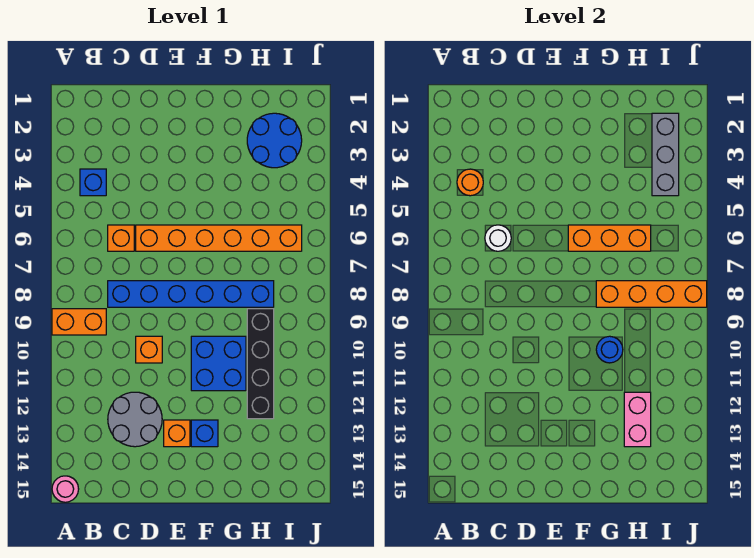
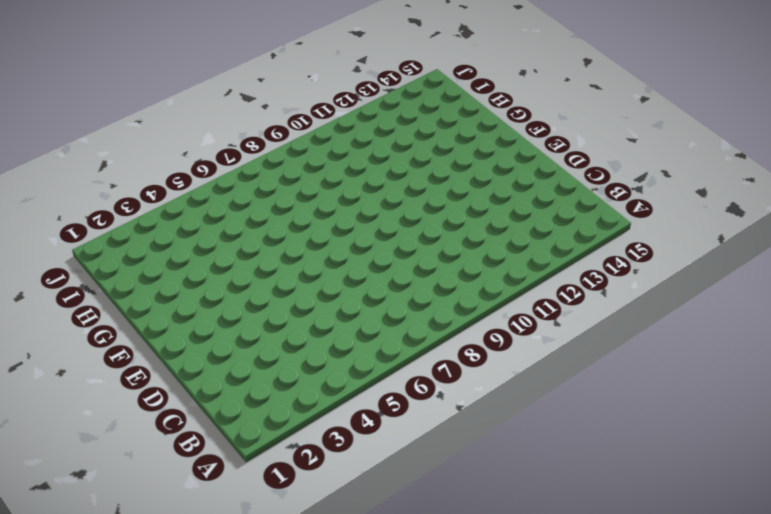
none -> orange brick A9:B9 level 1
none -> pink round brick A15 level 1
none -> blue brick B4 level 1

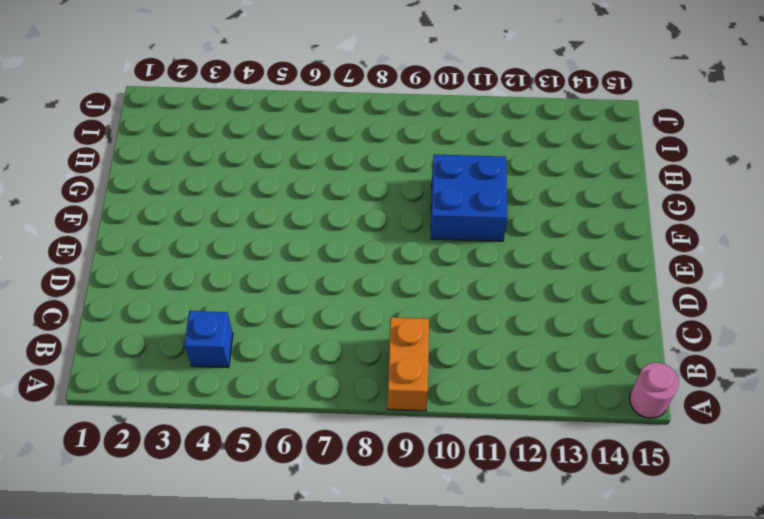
none -> orange brick C6 level 1
none -> blue brick C8:H8 level 1
none -> grey round brick C12:D13 level 1

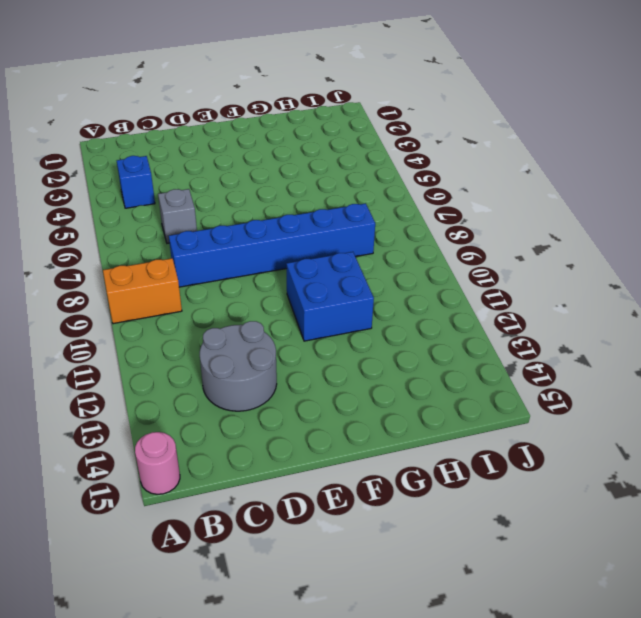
grey brick C6 level 1 -> orange brick C6 level 1
none -> orange brick D6:I6 level 1
none -> orange brick D10 level 1
none -> orange brick E13 level 1

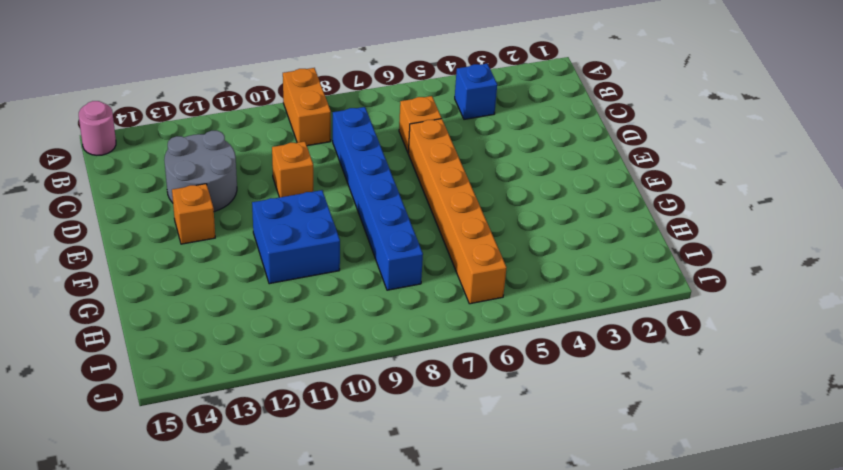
none -> blue brick F13 level 1
none -> blue round brick H2:I3 level 1
none -> black brick H9:H12 level 1

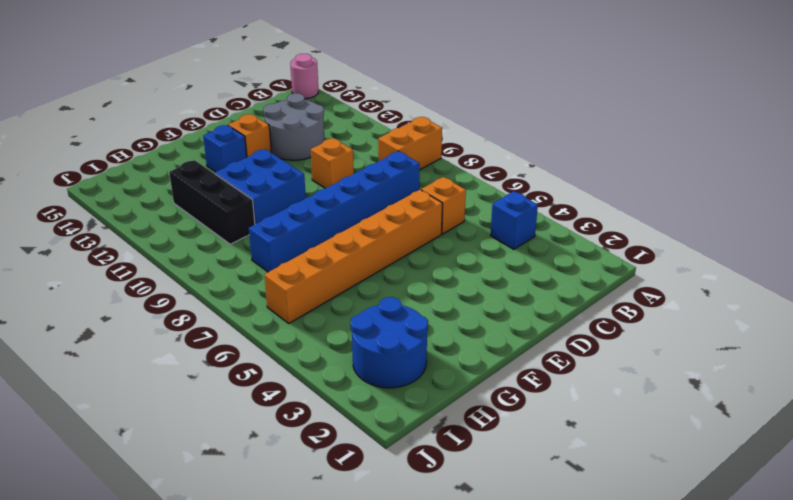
black brick H10:H12 level 1 -> black brick H9:H12 level 1
none -> orange round brick B4 level 2
none -> white round brick C6 level 2
none -> orange brick F6:H6 level 2

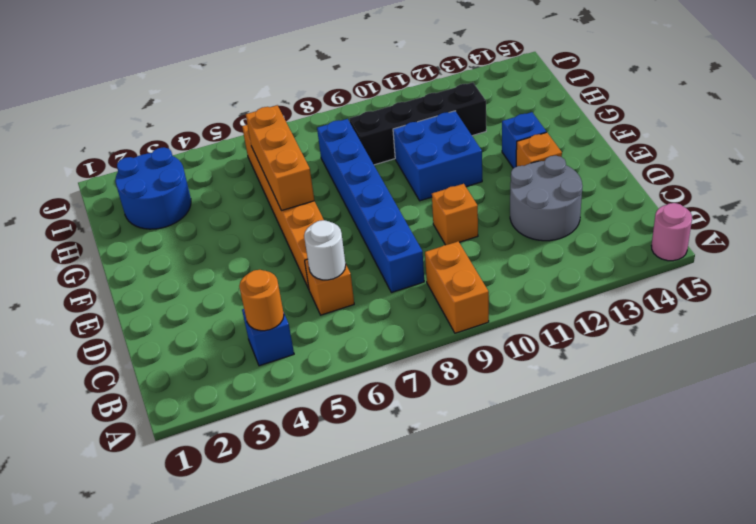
none -> orange brick G8:J8 level 2
none -> blue round brick G10 level 2
none -> pink brick H12:H13 level 2

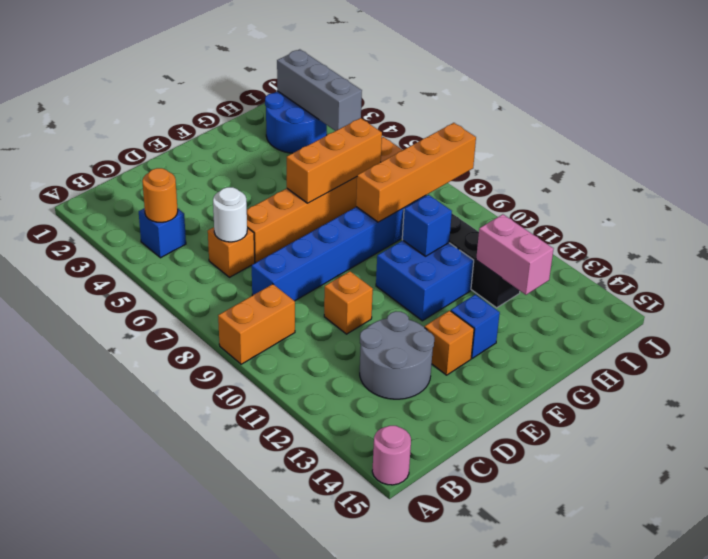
blue brick G10 level 2 -> blue round brick G10 level 2

